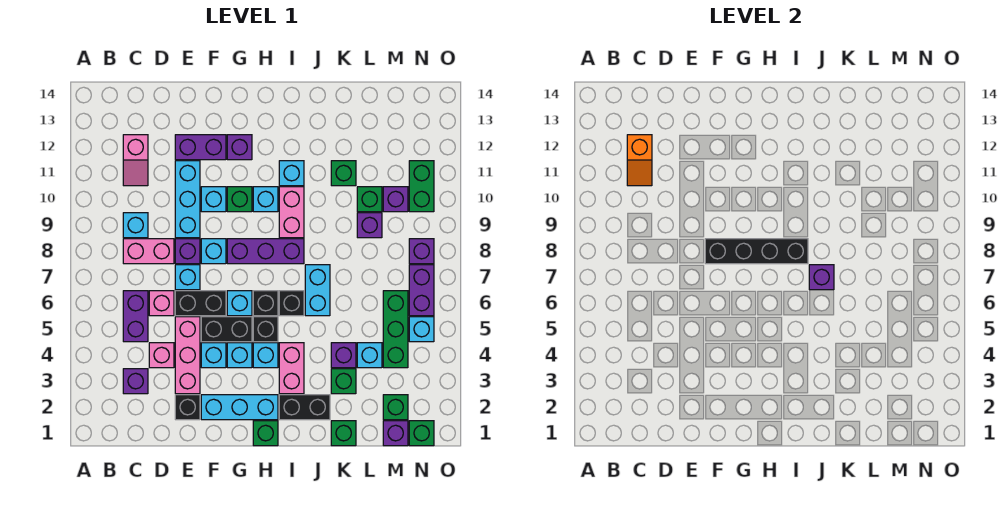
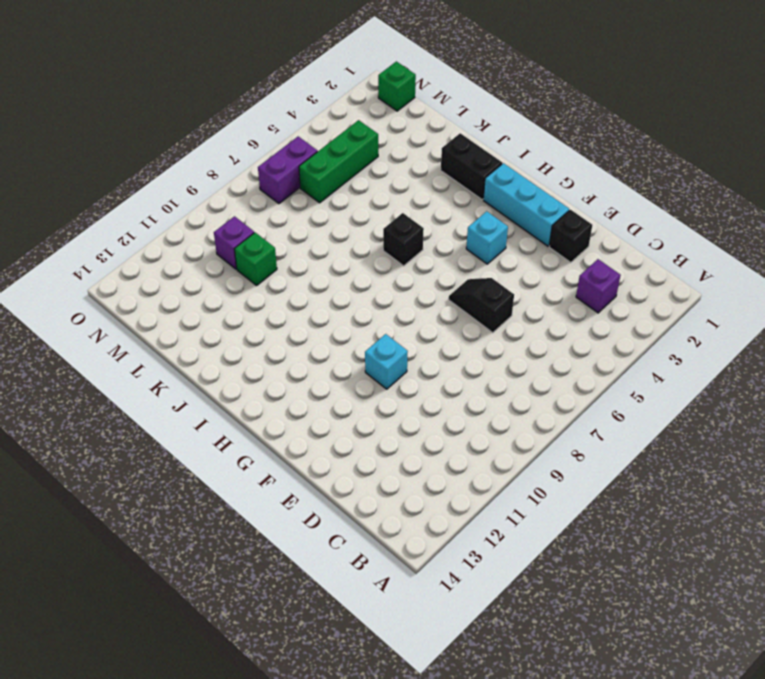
black slope E6:F6 level 1 top E -> black brick E6:F6 level 1
none -> purple brick C5:C6 level 1
none -> pink brick C8:D8 level 1
none -> cyan brick C9 level 1
none -> pink slope C11:C12 level 1 top 12

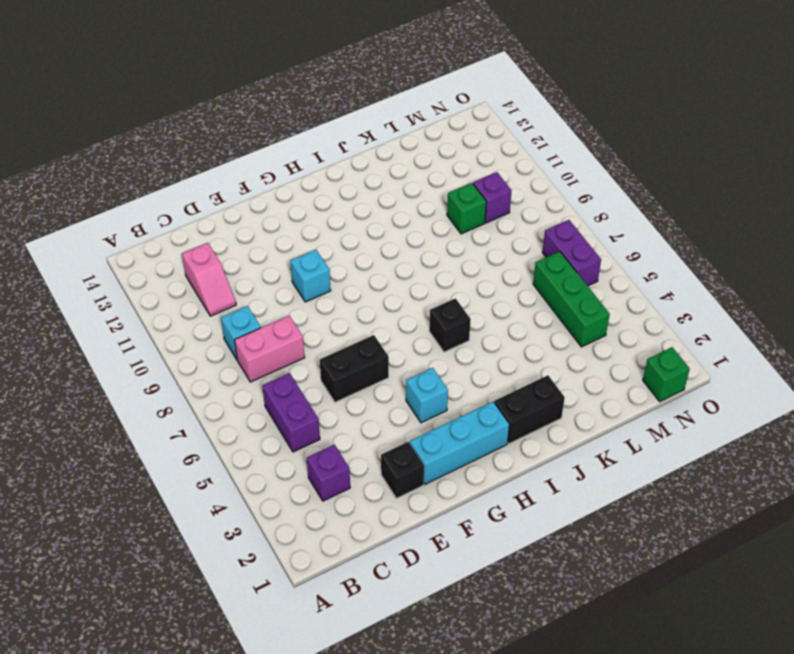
none -> pink brick D4 level 1
none -> pink brick D6 level 1
none -> pink brick E3:E5 level 1
none -> cyan brick E7 level 1

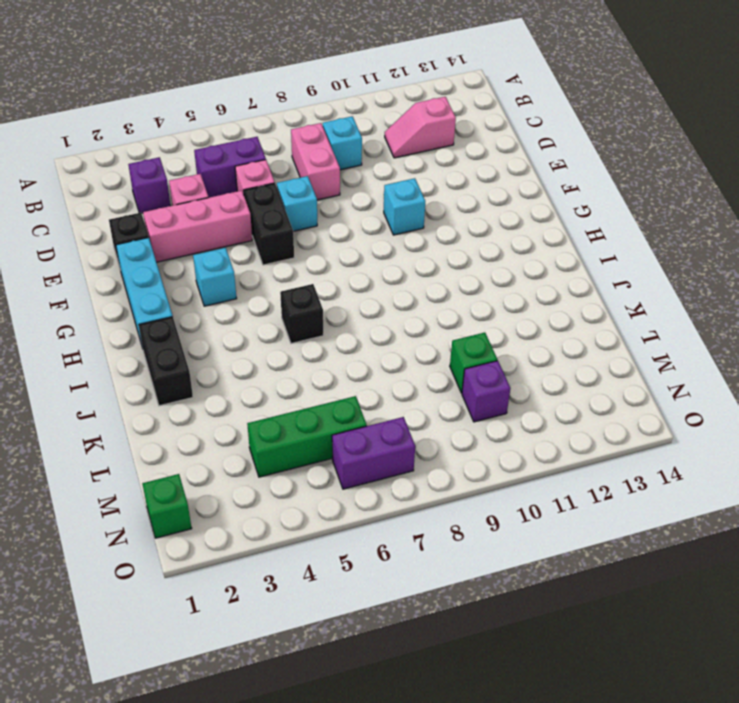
none -> purple brick E8 level 1
none -> cyan brick E9:E11 level 1
none -> purple brick E12:F12 level 1
none -> cyan brick F4 level 1

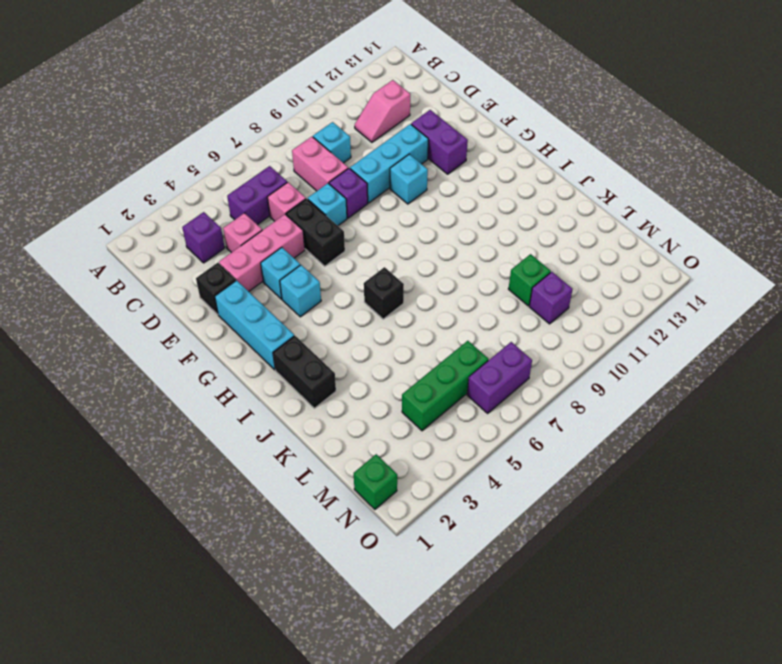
none -> black brick F5:G5 level 1
none -> cyan brick F8 level 1
none -> cyan brick G6 level 1
none -> purple brick G8:I8 level 1

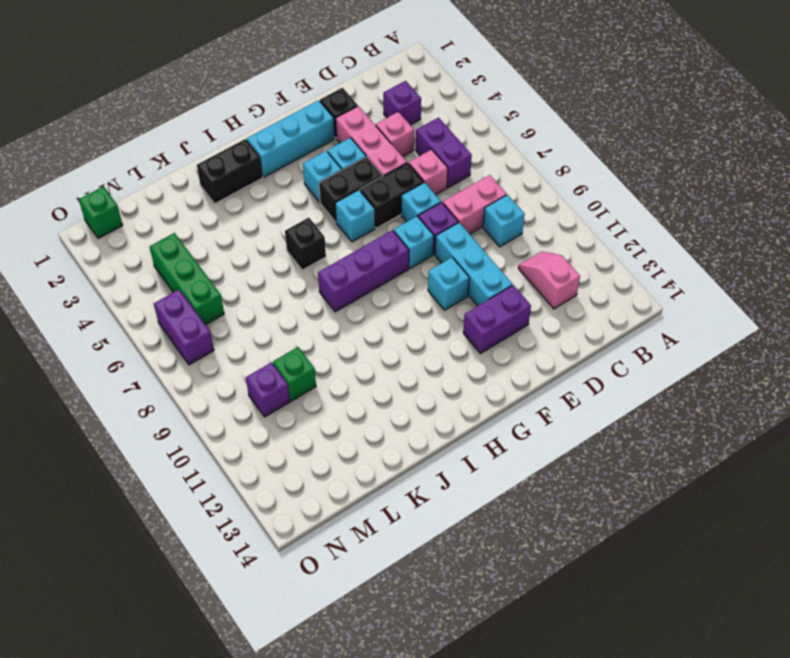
none -> green brick G10 level 1
none -> purple brick G12 level 1
none -> green brick H1 level 1
none -> cyan brick H4 level 1

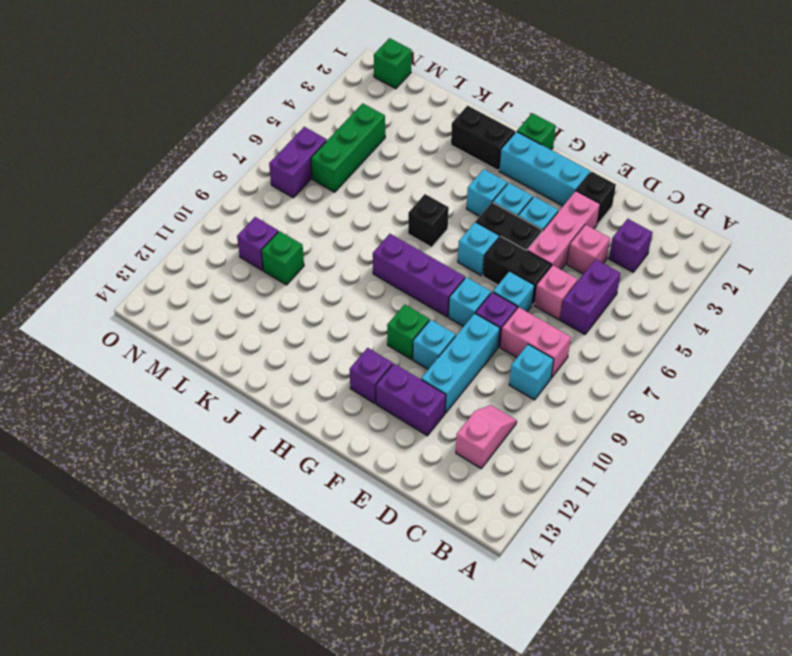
none -> black brick H5 level 1
none -> black brick H6 level 1
none -> cyan brick H10 level 1
none -> pink brick I3:I4 level 1

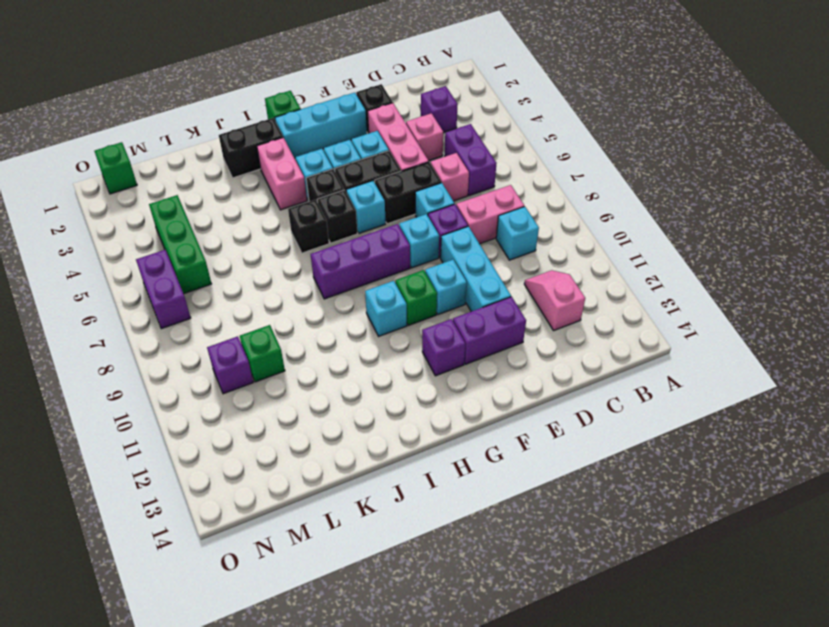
none -> pink brick I9:I10 level 1
none -> cyan brick I11 level 1
none -> cyan brick J6:J7 level 1
none -> green brick K1 level 1

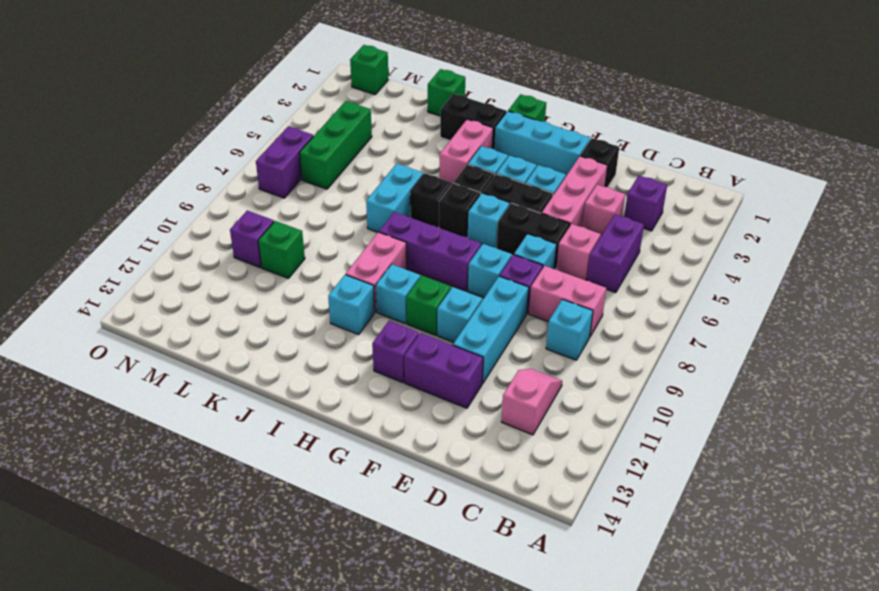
none -> green brick K3 level 1
none -> purple brick K4 level 1
none -> green brick K11 level 1
none -> cyan brick L4 level 1

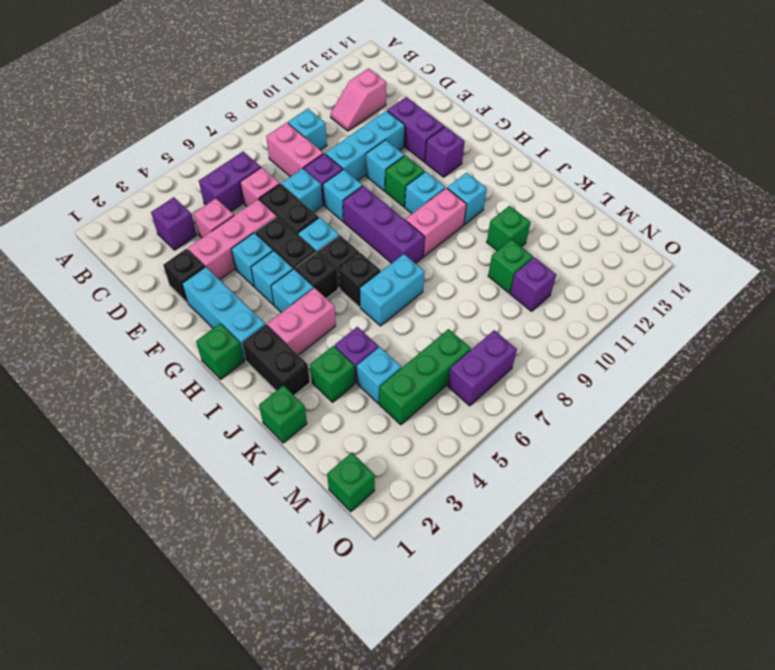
none -> purple brick L9 level 1
none -> purple brick M1 level 1
none -> green brick M2 level 1
none -> cyan brick N5 level 1

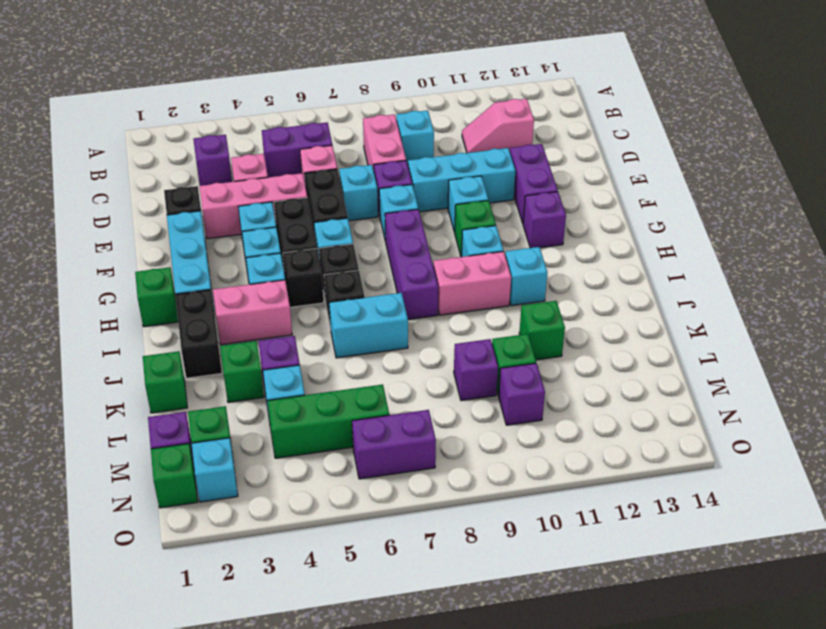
cyan brick N2 level 1 -> cyan brick N5 level 1
none -> purple brick N8 level 1
none -> green brick N10:N11 level 1
none -> orange slope C11:C12 level 2 top 12
none -> black brick F8:I8 level 2

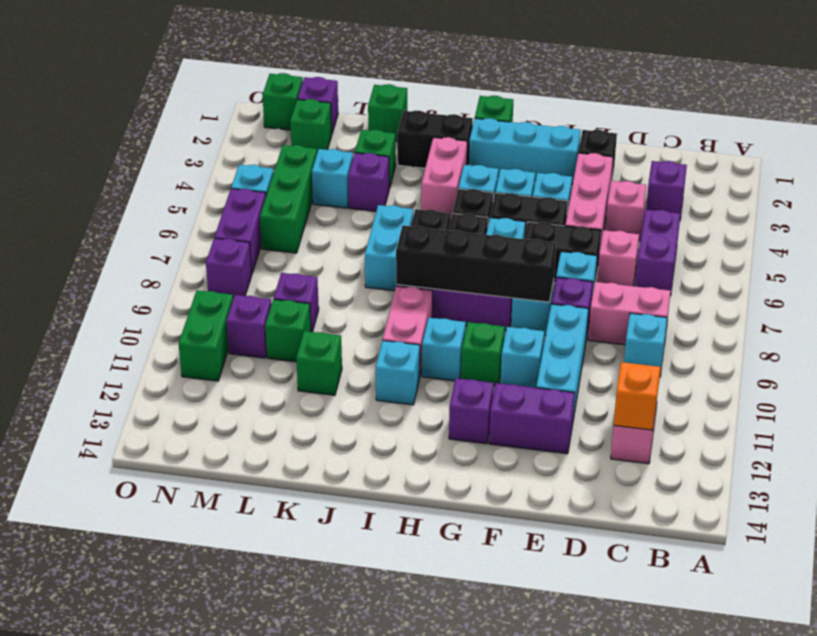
none -> purple brick J7 level 2

